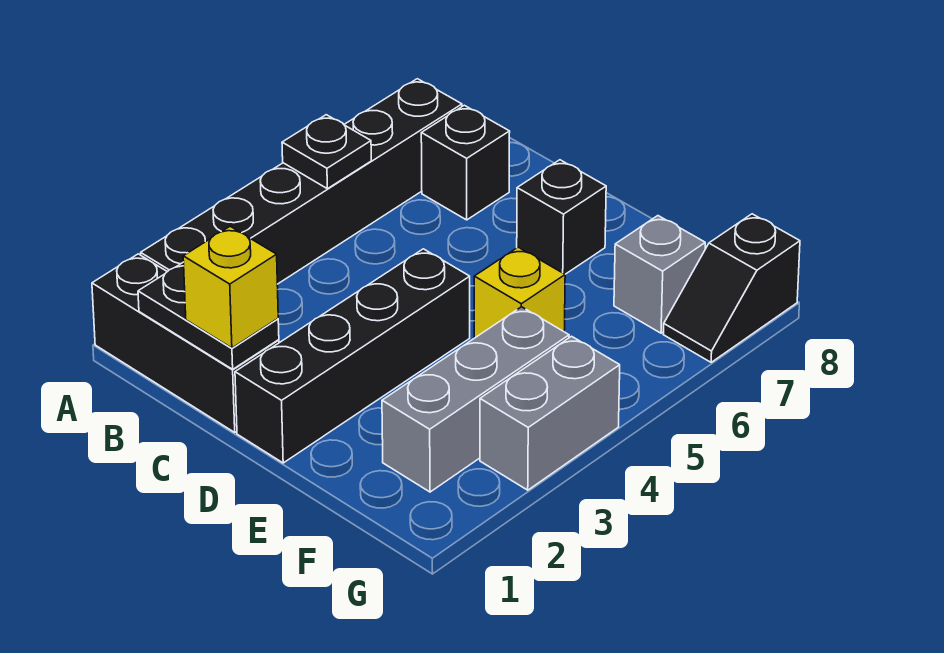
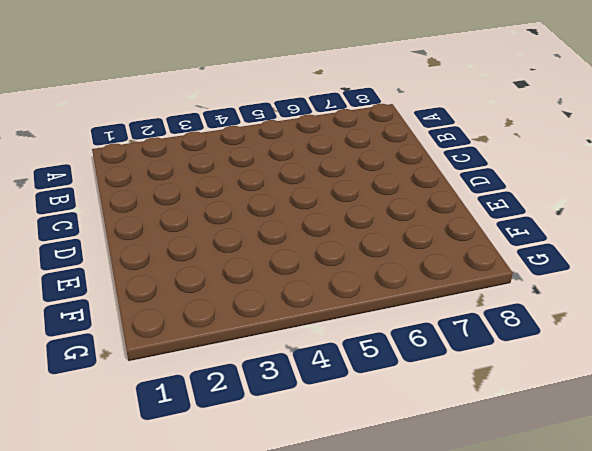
none -> black brick A1:C1 level 1
none -> black brick A2:A7 level 1
none -> black brick B7 level 1

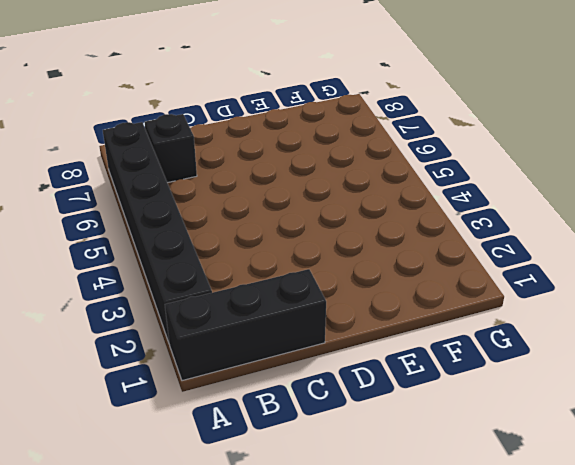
none -> black brick D1:D4 level 1
none -> black brick D7 level 1
none -> yellow brick E5 level 1

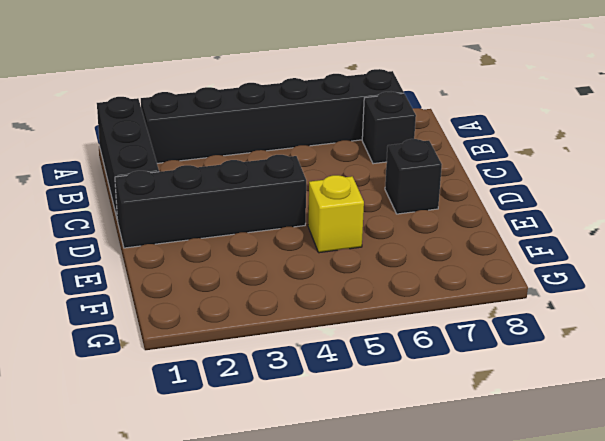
none -> grey brick F2:F4 level 1
none -> grey brick F7 level 1
none -> grey brick G3:G4 level 1

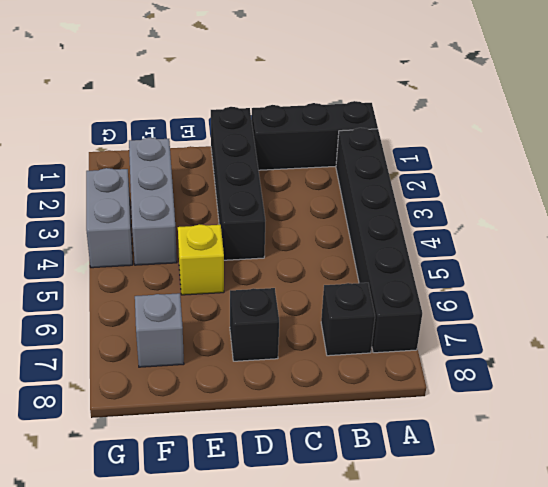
none -> black slope G7:G8 level 1 top 8
none -> black plate A5 level 2
none -> black plate B1:C1 level 2

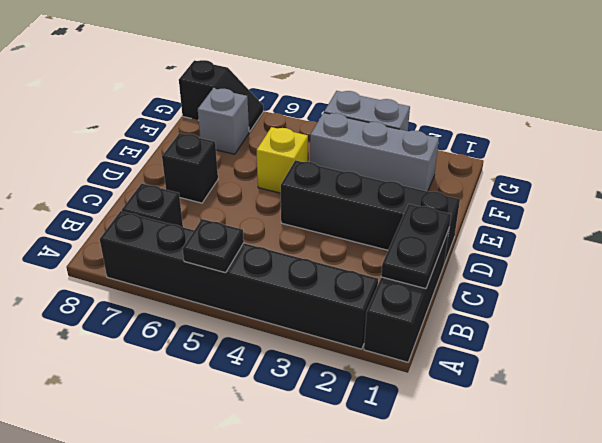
none -> yellow brick C1 level 3

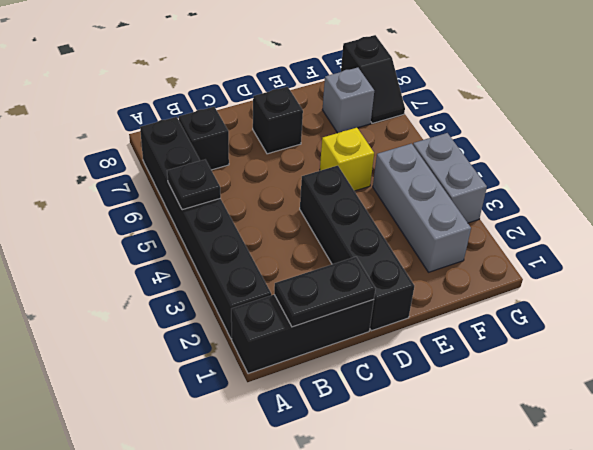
none -> yellow brick C1 level 3

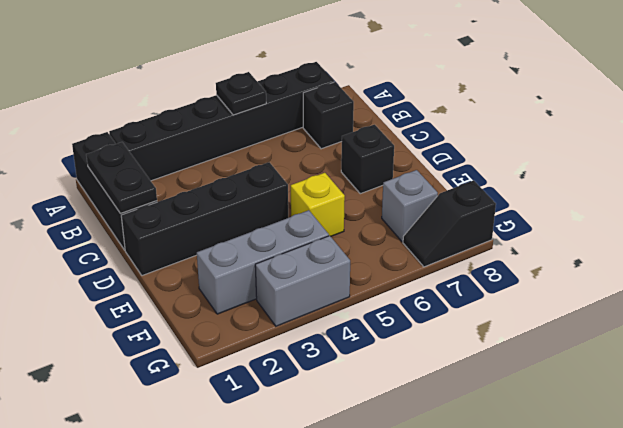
none -> yellow brick C1 level 3

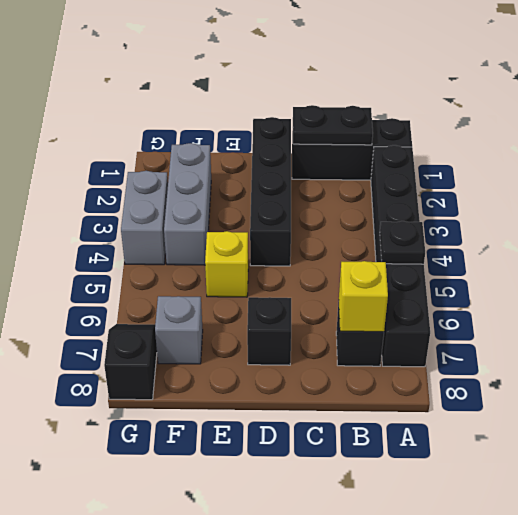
yellow brick B7 level 2 -> yellow brick C1 level 3

